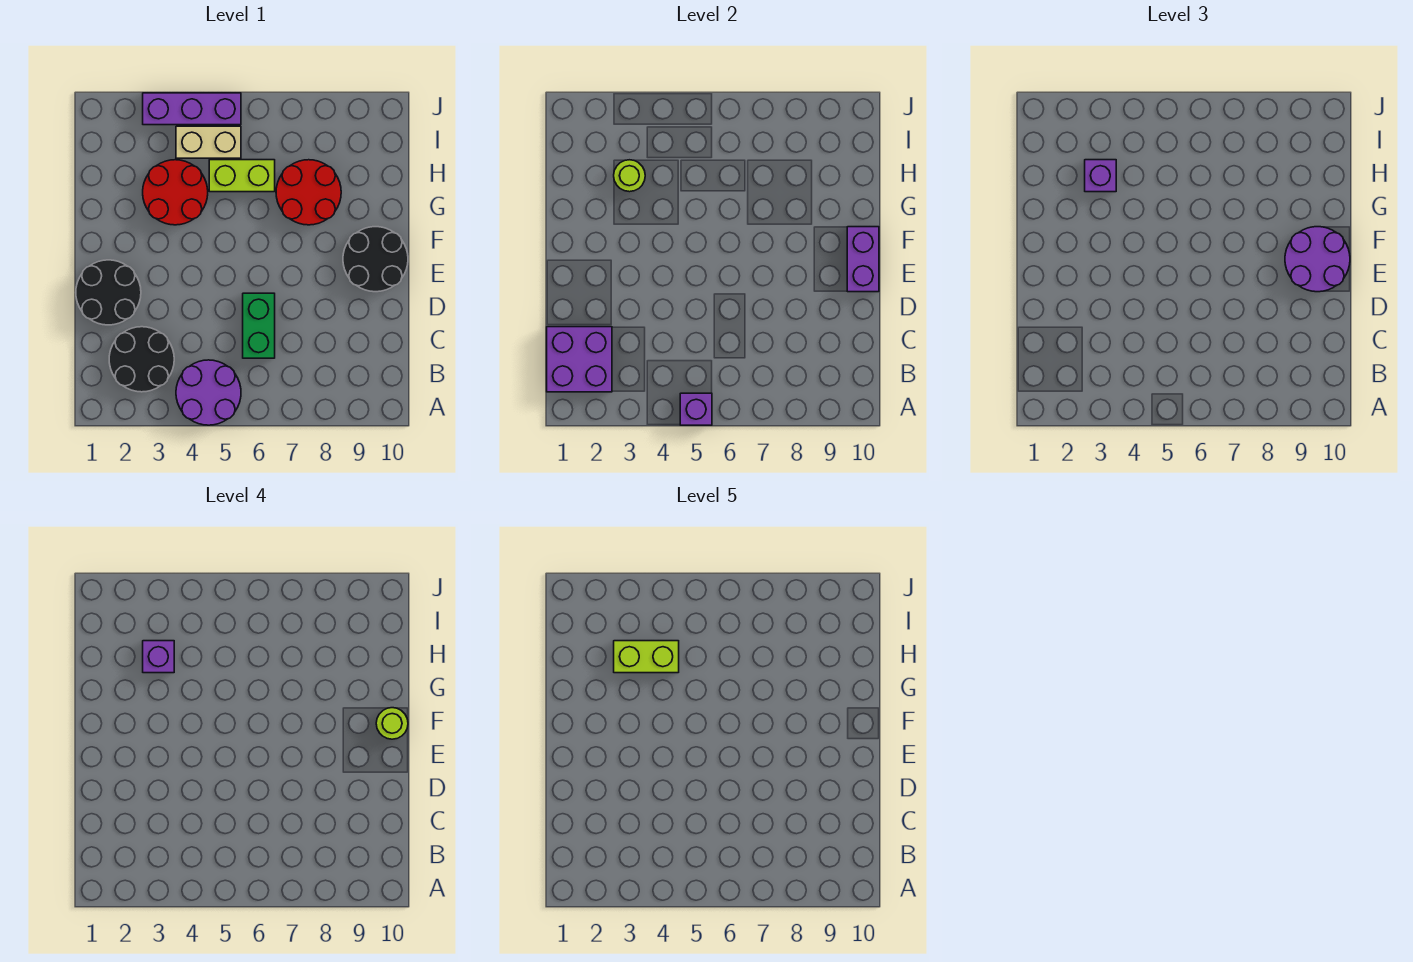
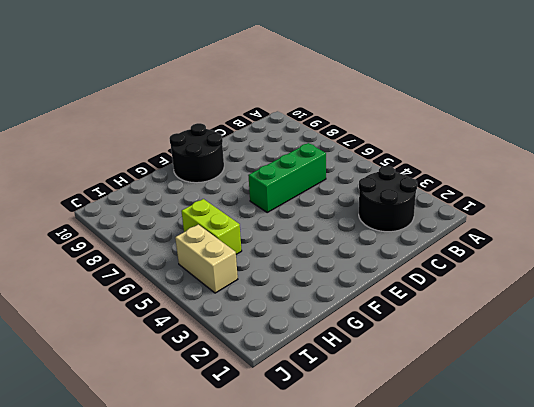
green brick C6:E6 level 1 -> green brick C6:D6 level 1
none -> purple round brick A4:B5 level 1
none -> black round brick D1:E2 level 1
none -> red round brick G3:H4 level 1

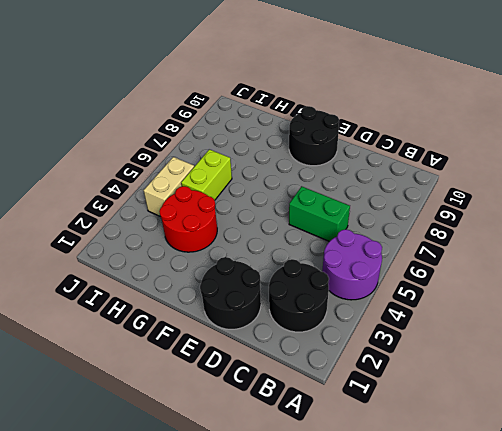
none -> red round brick G7:H8 level 1
none -> purple brick J3:J5 level 1
none -> purple brick A5 level 2

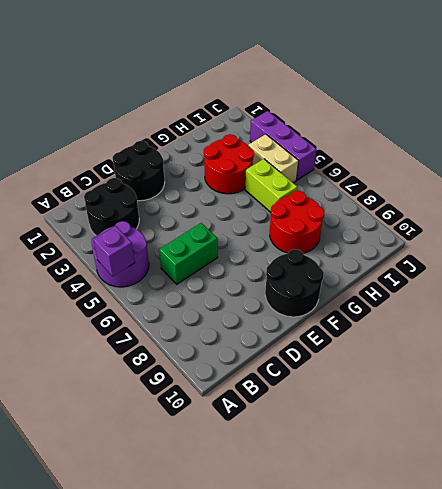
none -> purple brick B1:C2 level 2
none -> purple brick E10:F10 level 2
none -> lime round brick H3 level 2

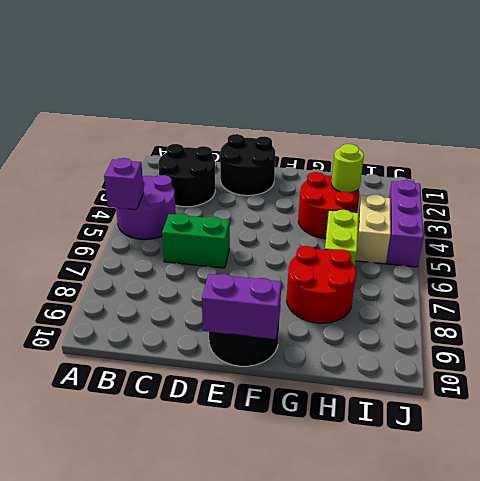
none -> purple brick B1:C2 level 2
none -> purple round brick E9:F10 level 3
none -> purple brick H3 level 3

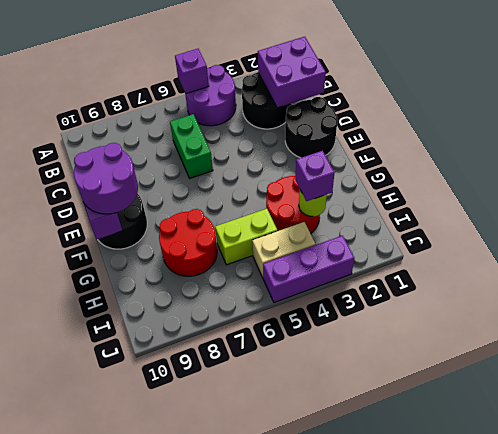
none -> lime round brick F10 level 4
none -> purple brick H3 level 4
none -> lime brick H3:H4 level 5

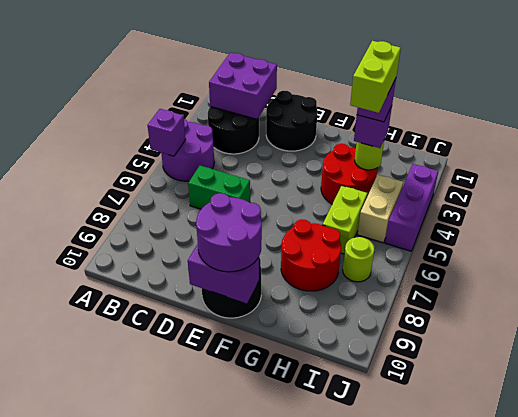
lime round brick I7 level 1 -> lime round brick F10 level 4

